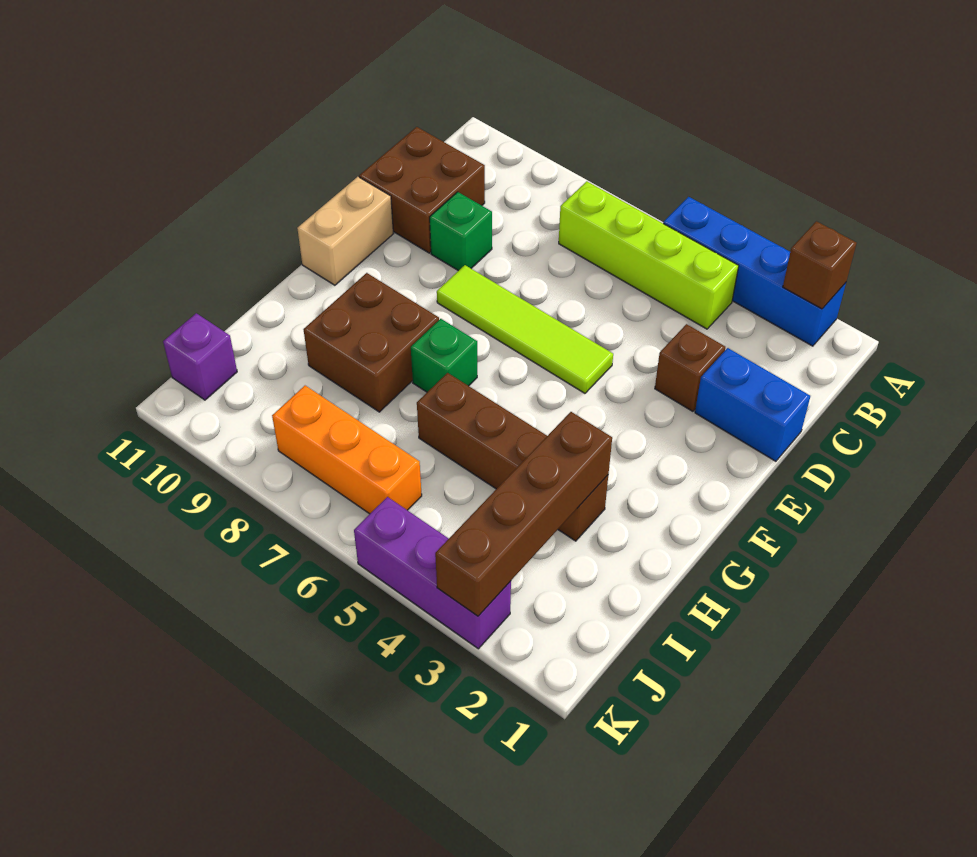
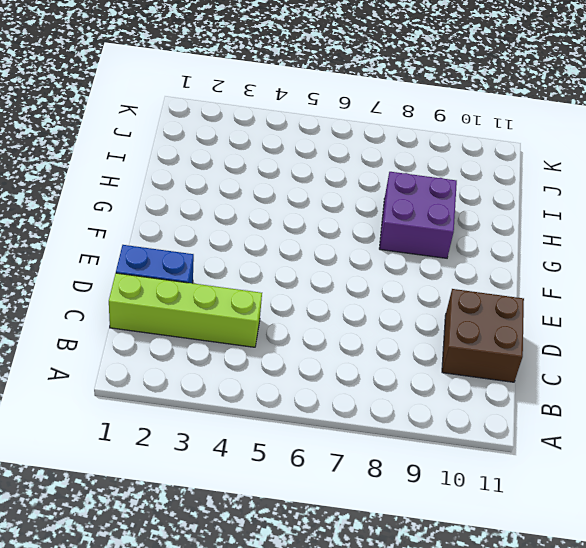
lime brick C1:C4 level 1 -> lime brick B4:B7 level 1
purple brick G8:H9 level 1 -> brown brick G8:H9 level 1
none -> blue brick A2:A5 level 1
none -> brown brick D3 level 1
none -> green brick D9 level 1

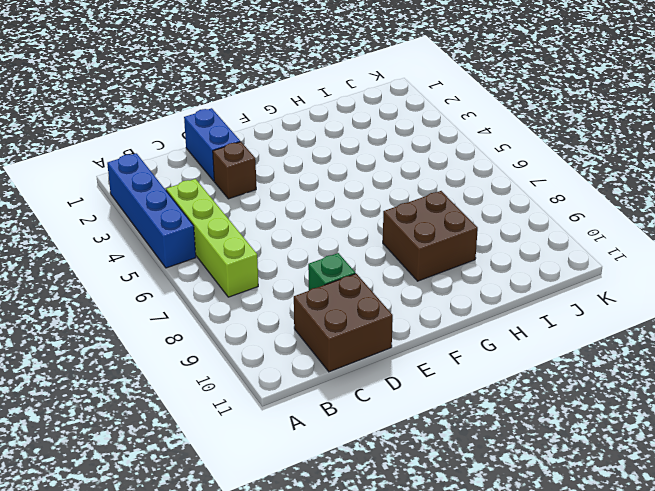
none -> lime tile E5:E8 level 1
none -> tan brick E11:F11 level 1
none -> green brick G7 level 1

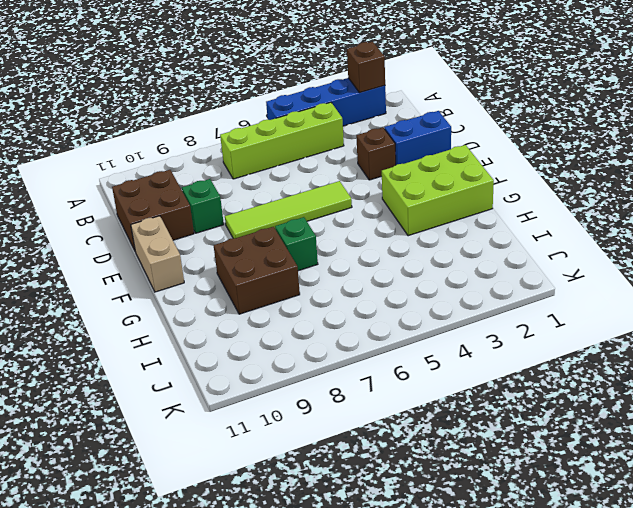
lime brick F1:G3 level 1 -> none
none -> brown brick H3:H6 level 1
none -> orange brick J6:J8 level 1
none -> purple brick J11 level 1

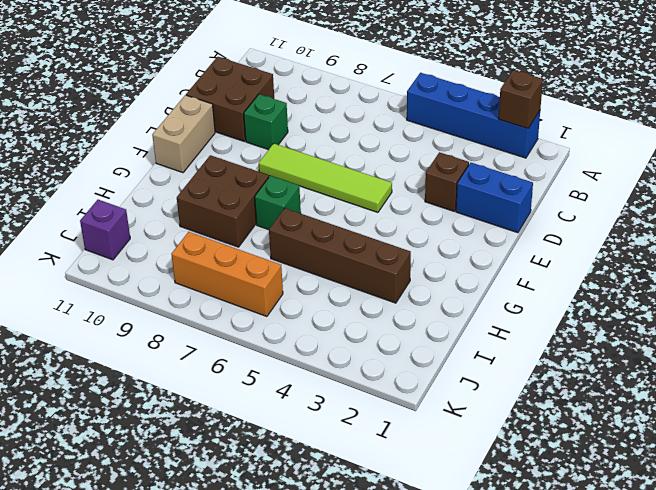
none -> lime brick B4:B7 level 1
none -> purple brick K3:K5 level 1
none -> brown brick H3:K3 level 2

